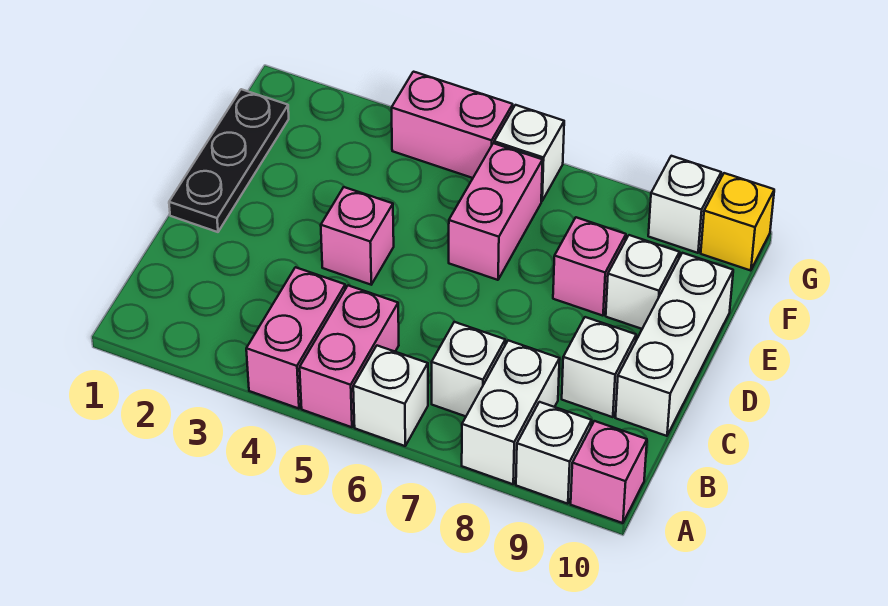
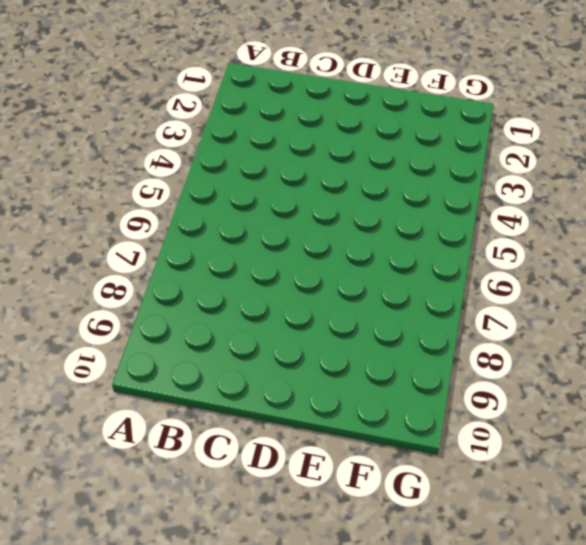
none -> pink brick A4:B4 level 1
none -> pink brick A5:B5 level 1
none -> white brick A6 level 1

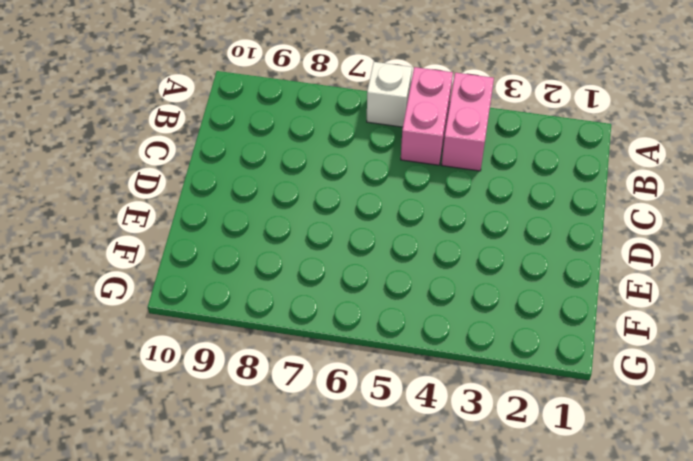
none -> white brick A8:B8 level 1
none -> white brick A9 level 1
none -> pink brick A10 level 1

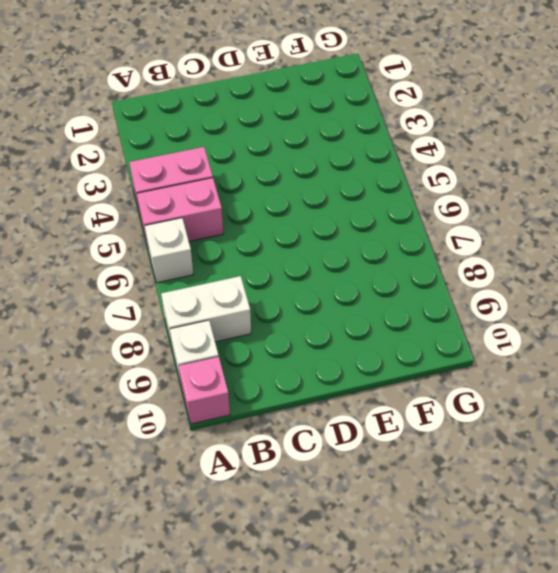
none -> white brick B7 level 1
none -> white brick C9 level 1
none -> white brick C10:E10 level 1

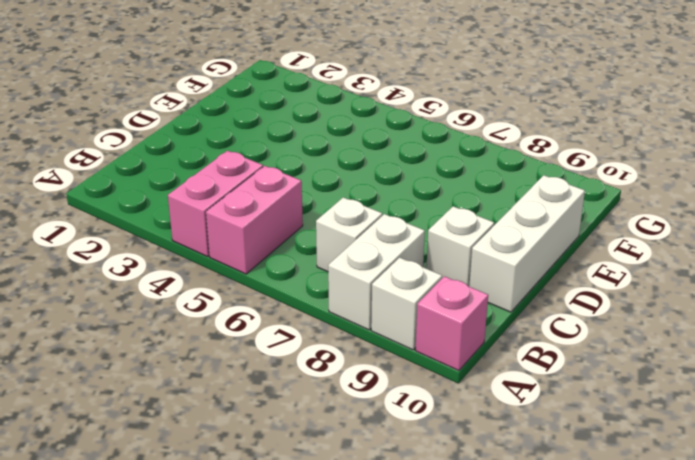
none -> white brick A6 level 1
none -> black plate D1:F1 level 1
none -> pink brick D4 level 1

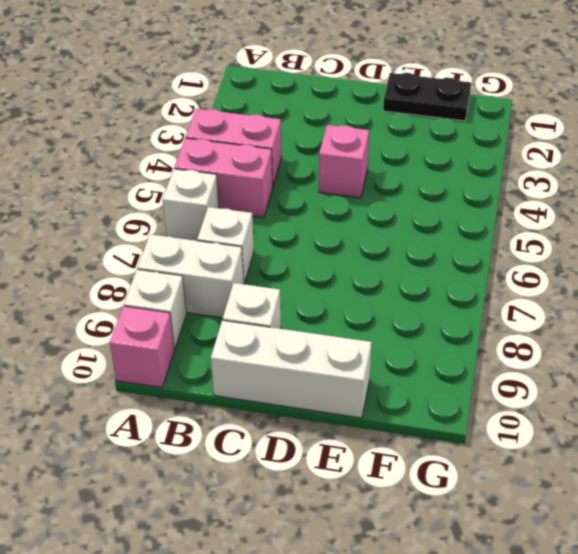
black plate E1:F1 level 1 -> black plate D1:F1 level 1
none -> pink brick E6:F6 level 1
none -> pink brick E8 level 1
none -> white brick E9 level 1

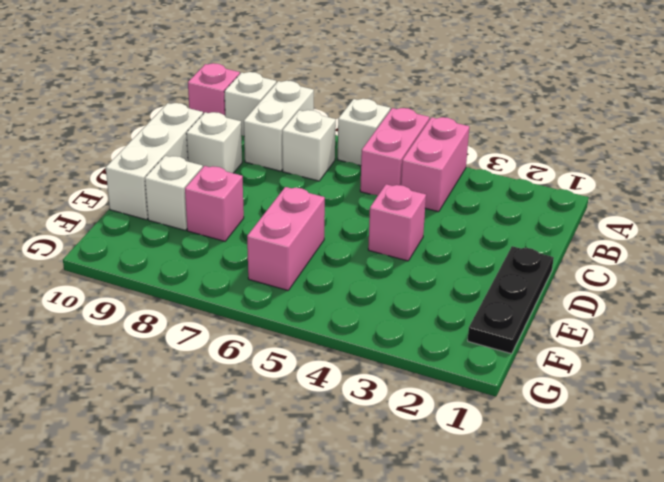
none -> pink brick G4:G5 level 1
none -> white brick G6 level 1
none -> white brick G9 level 1

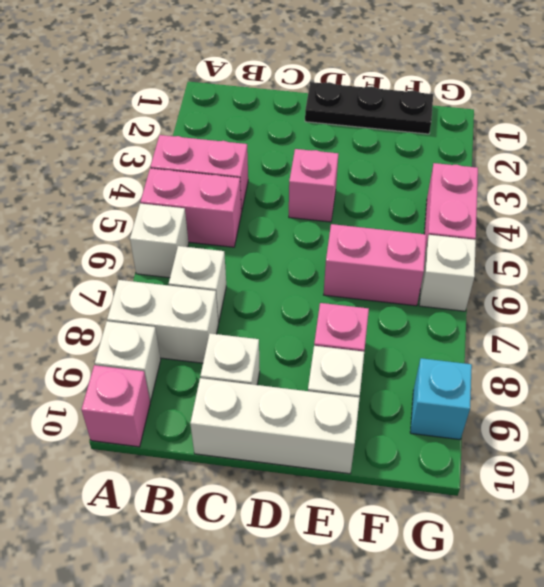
cyan brick G9 level 1 -> white brick G9 level 1
none -> yellow brick G10 level 1

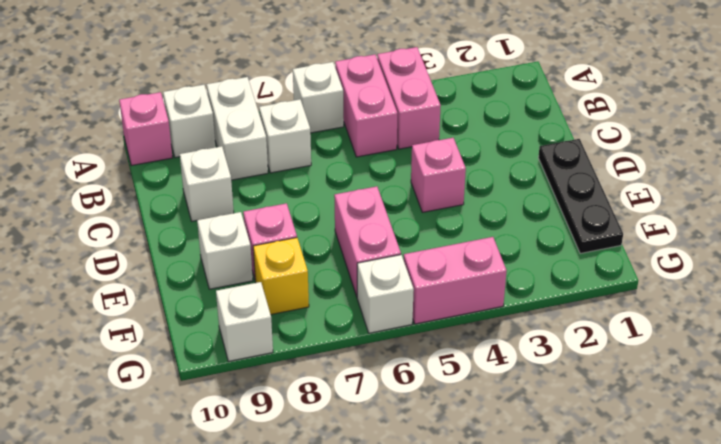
yellow brick F8 level 1 -> yellow brick G10 level 1
none -> white brick C10:E10 level 1

